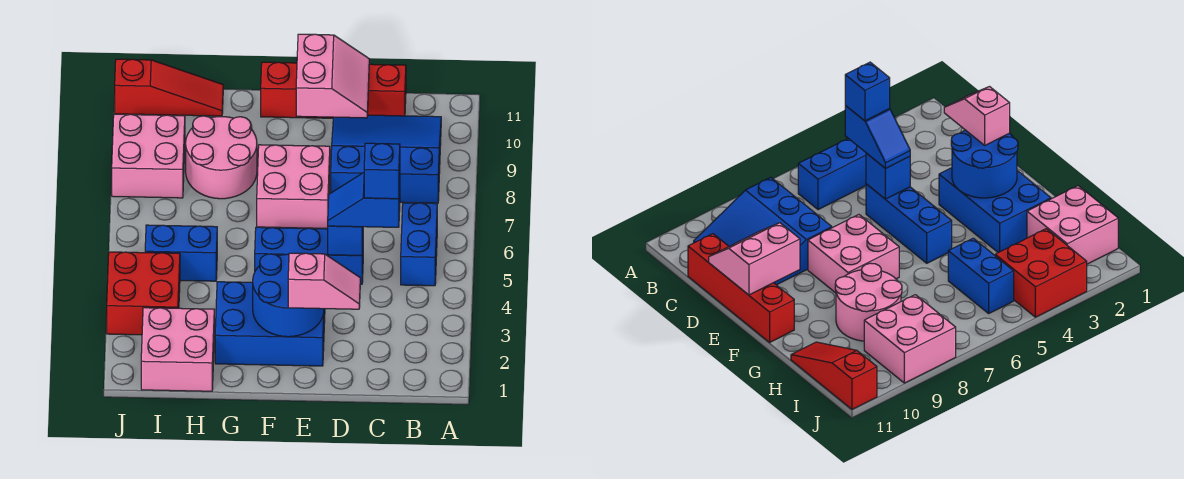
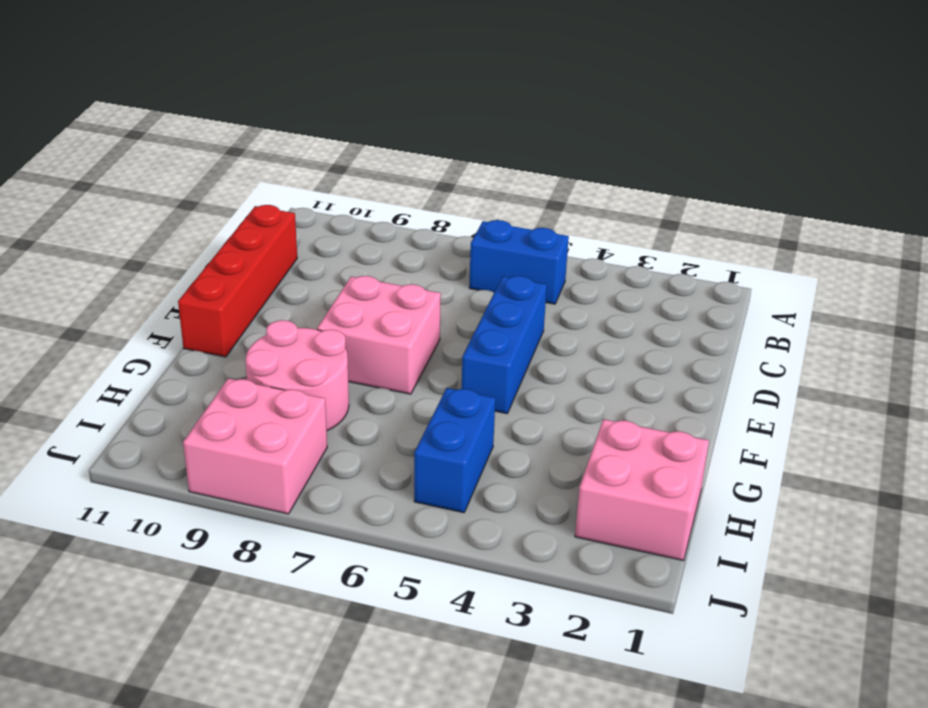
none -> blue slope B8:D10 level 1 top 8
none -> blue brick E2:G3 level 1
none -> red slope H11:J11 level 1 top J

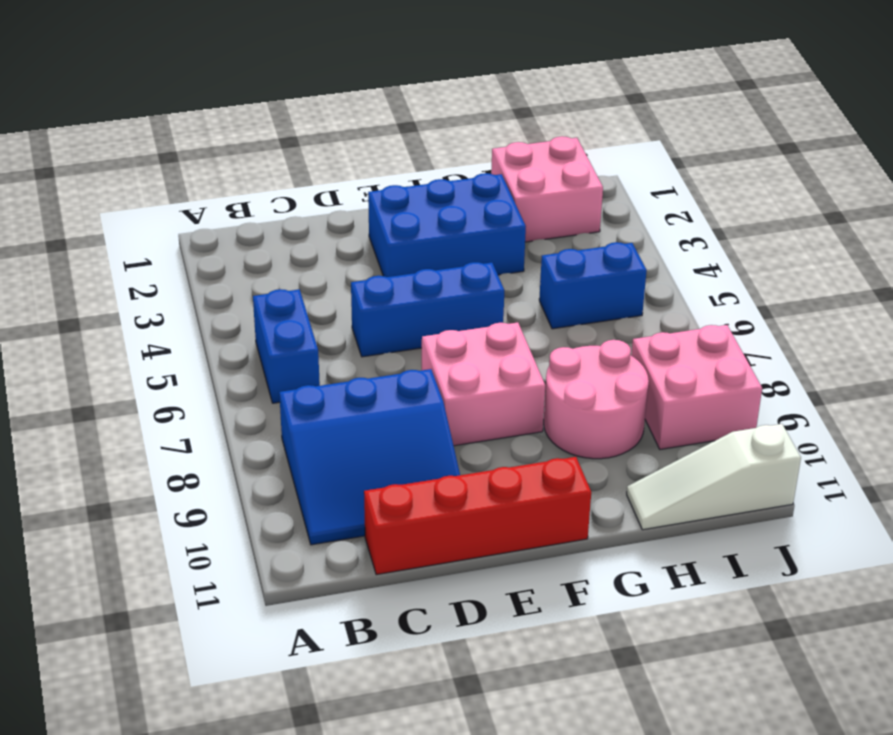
white slope H11:J11 level 1 top J -> red slope H11:J11 level 1 top J
none -> red brick I3:J4 level 1
none -> blue brick D5 level 2
none -> pink slope D10:E11 level 2 top E

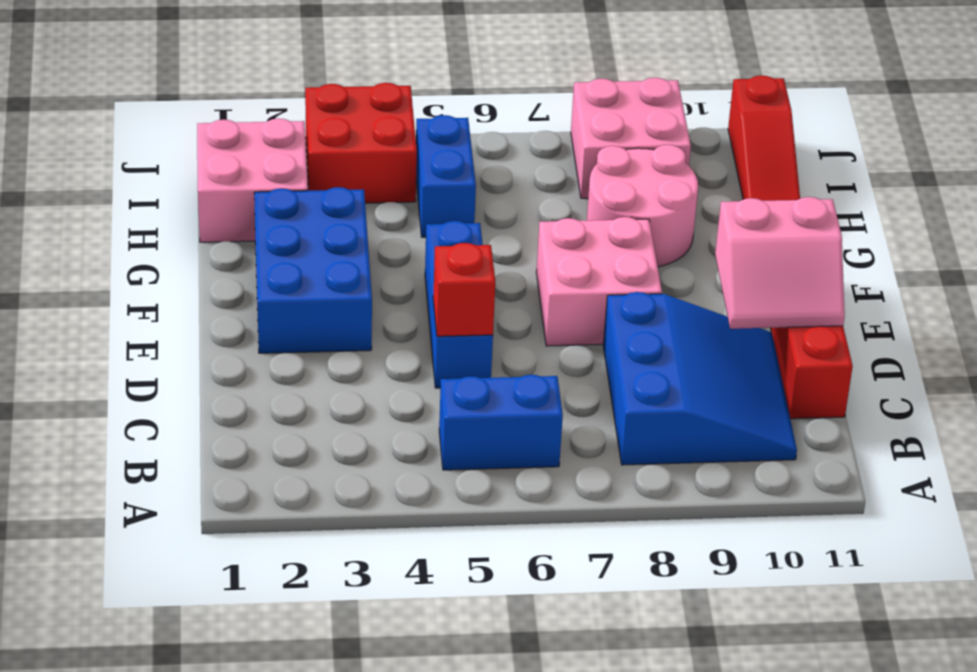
red brick D5 level 2 -> blue brick D5 level 2
none -> blue round brick E2:F3 level 2
none -> blue slope C5:D5 level 3 top C
none -> pink slope D2:E2 level 3 top E

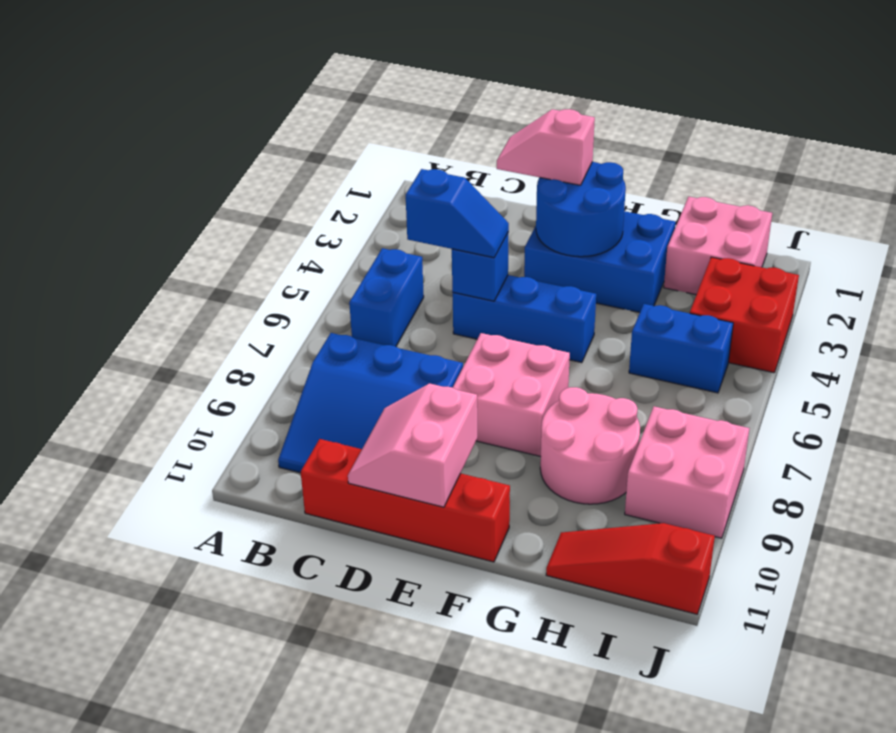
none -> blue brick C5 level 4

